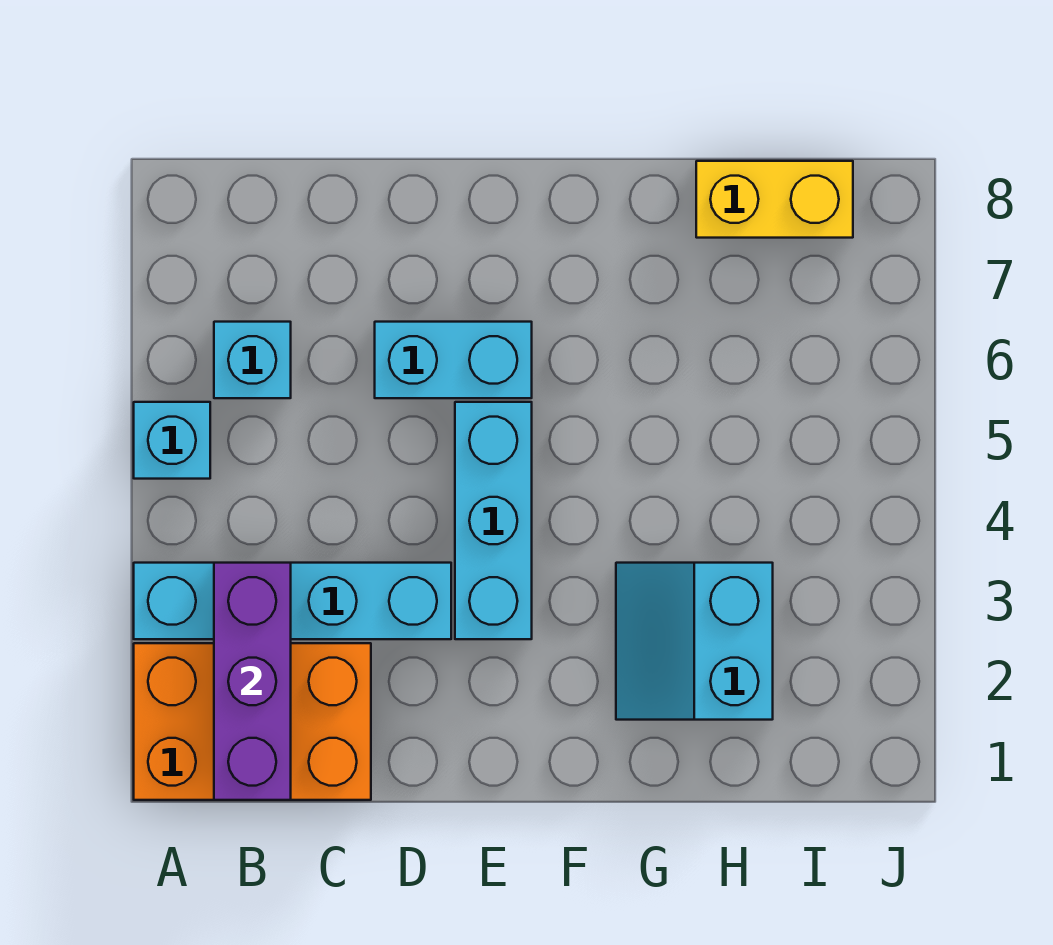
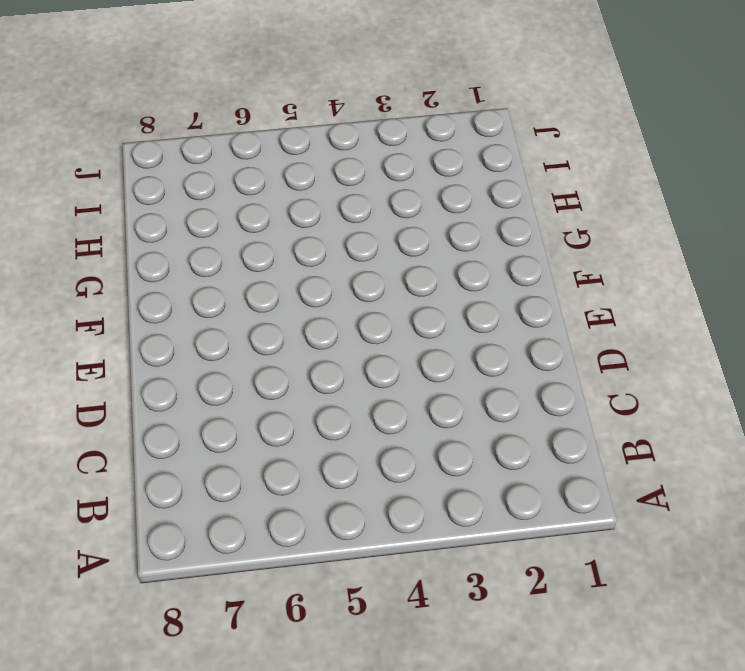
none -> orange brick A1:C2 level 1
none -> cyan brick A3:D3 level 1

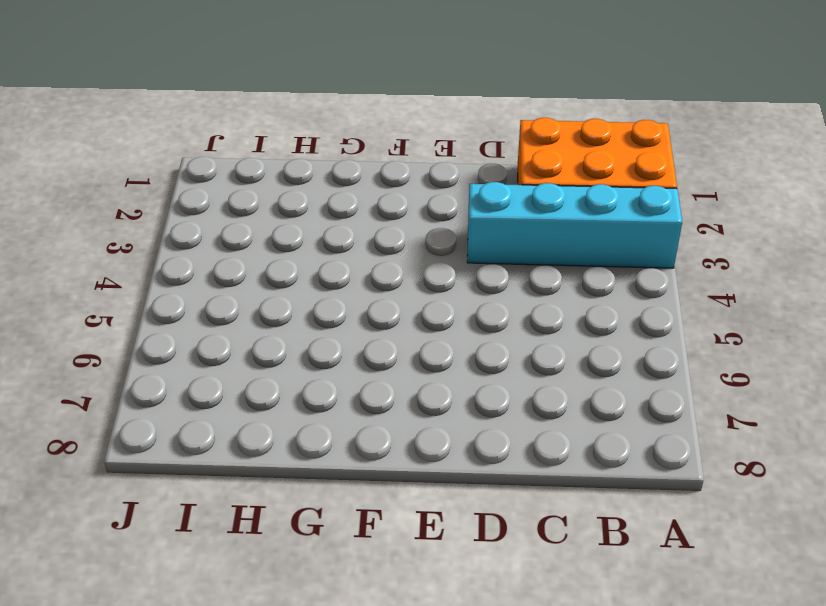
none -> cyan brick A5 level 1
none -> cyan brick B6 level 1

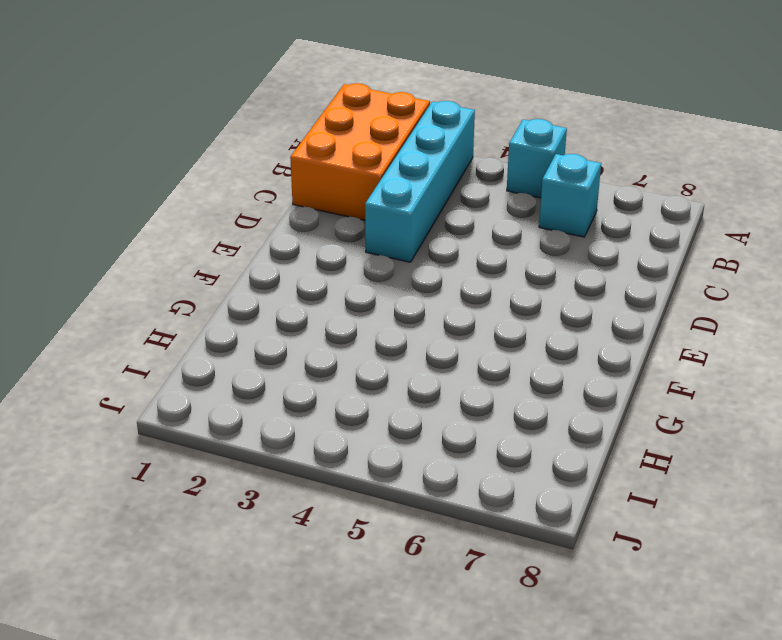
none -> cyan brick D6:E6 level 1
none -> cyan brick E3:E5 level 1

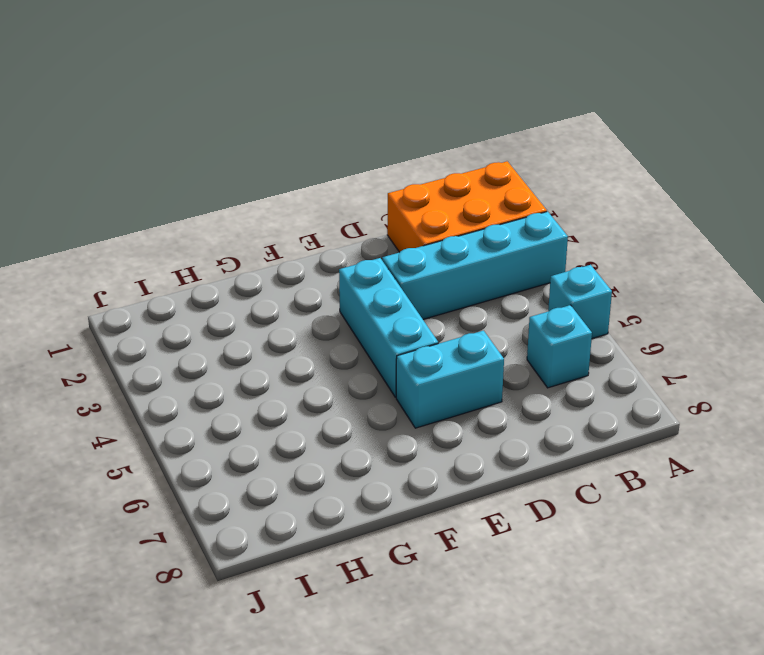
none -> cyan slope G2:H3 level 1 top H
none -> yellow brick H8:I8 level 1

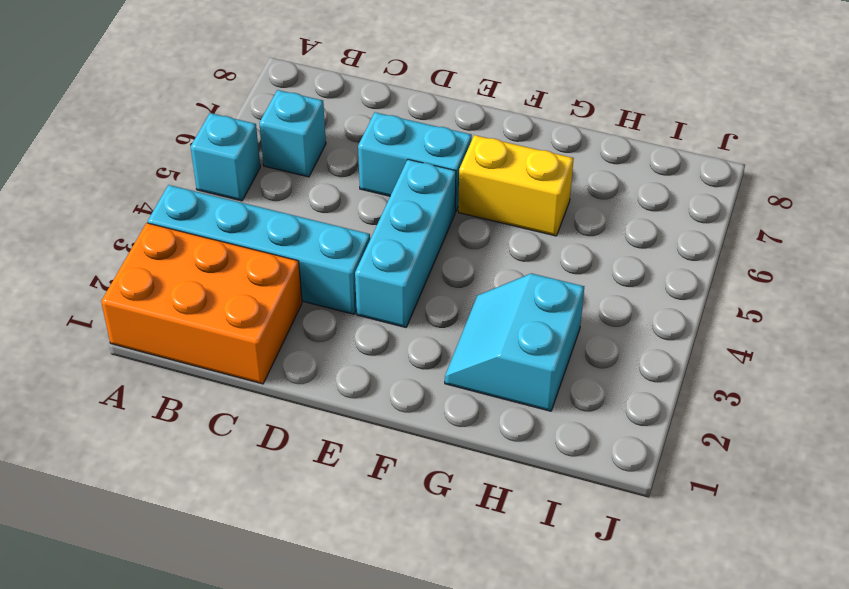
yellow brick F6:G6 level 1 -> yellow brick H8:I8 level 1
none -> purple brick B1:B3 level 2

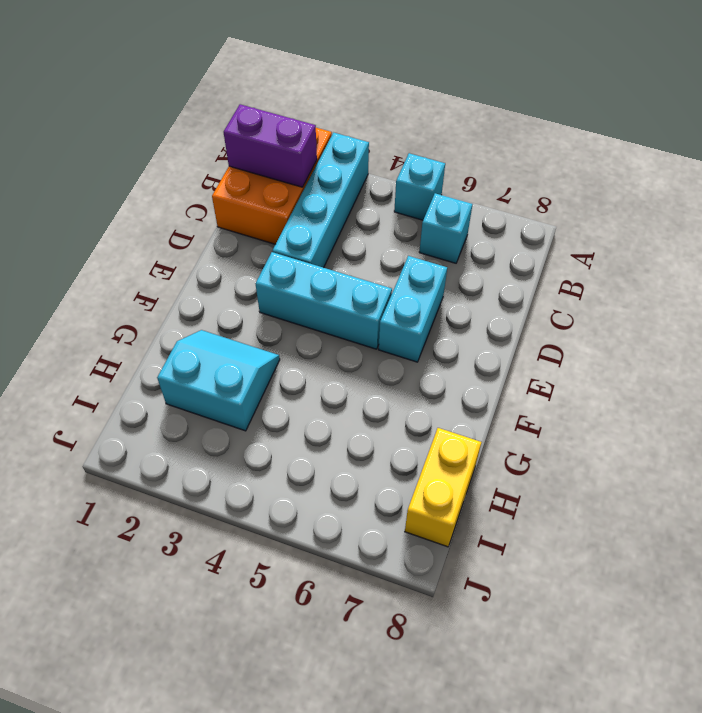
purple brick B1:B2 level 2 -> purple brick B1:B3 level 2

